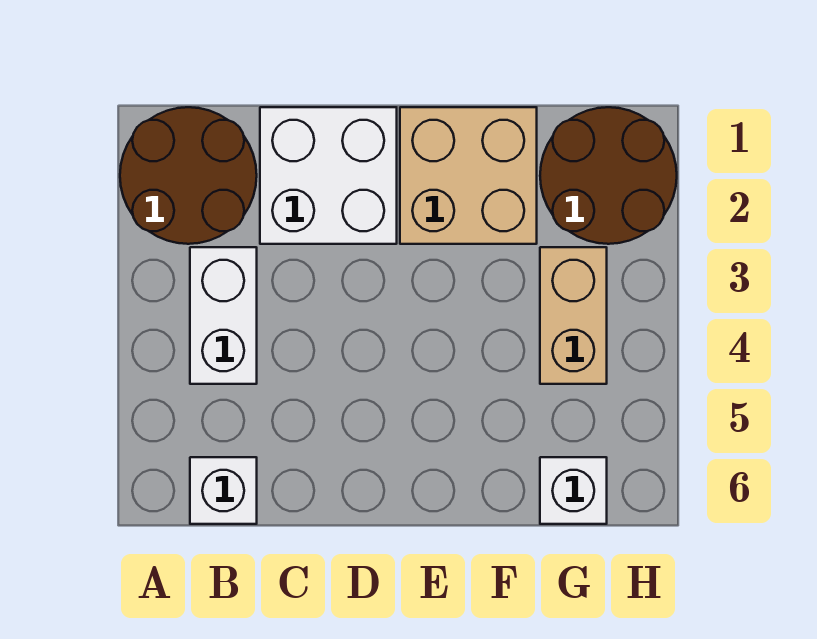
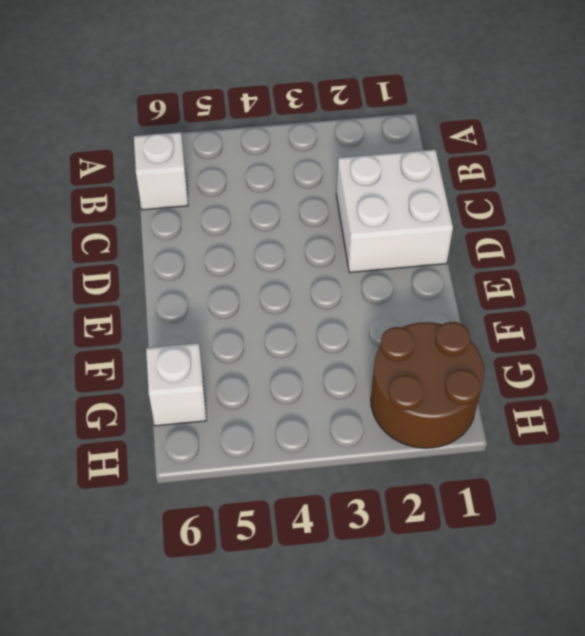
none -> brown round brick A1:B2 level 1
none -> white brick B3:B4 level 1

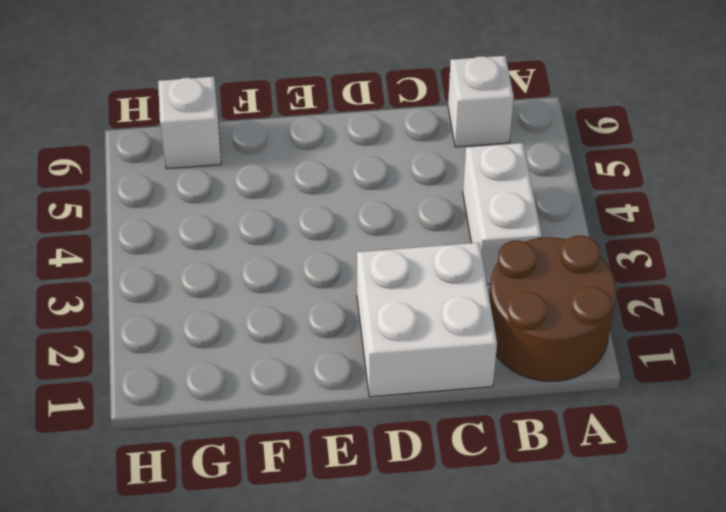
none -> tan brick E1:F2 level 1
none -> brown round brick G1:H2 level 1

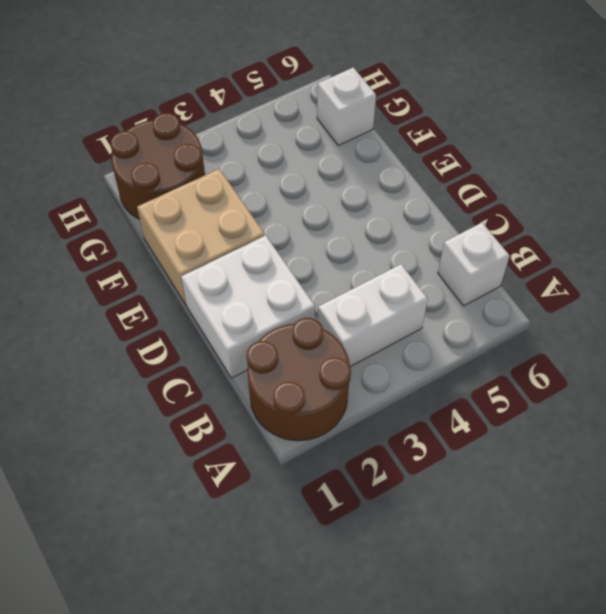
none -> tan brick G3:G4 level 1

